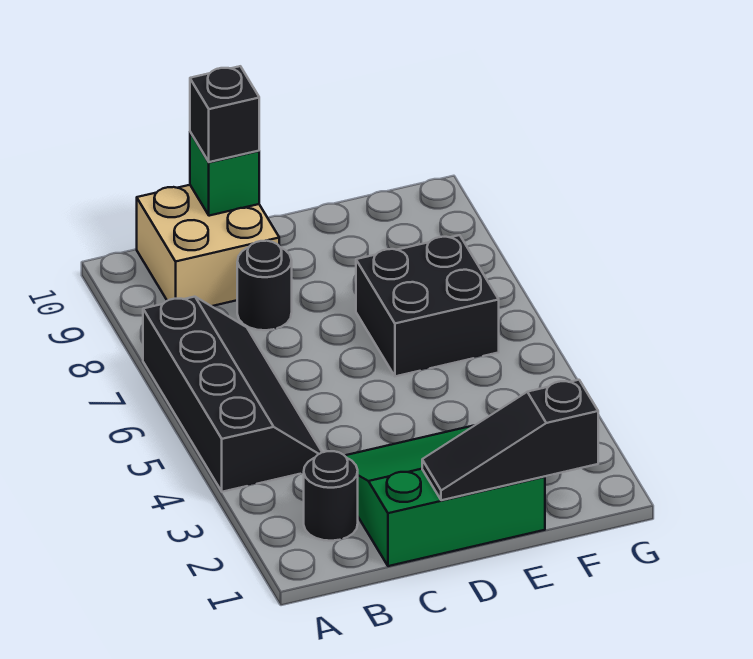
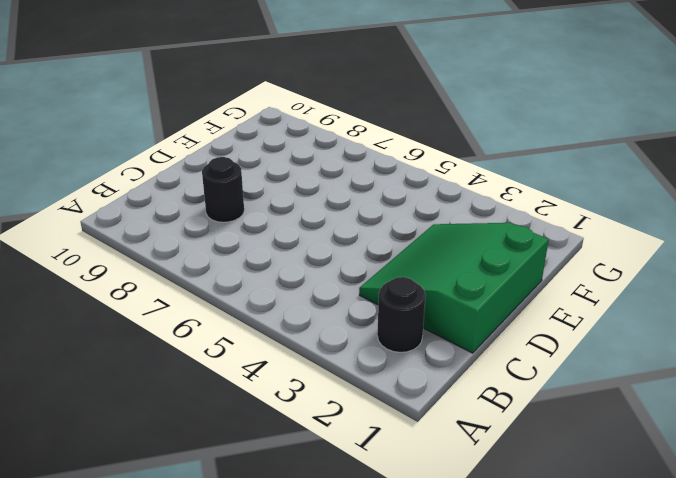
none -> black slope A4:B7 level 1 top A
none -> tan brick B9:C10 level 1

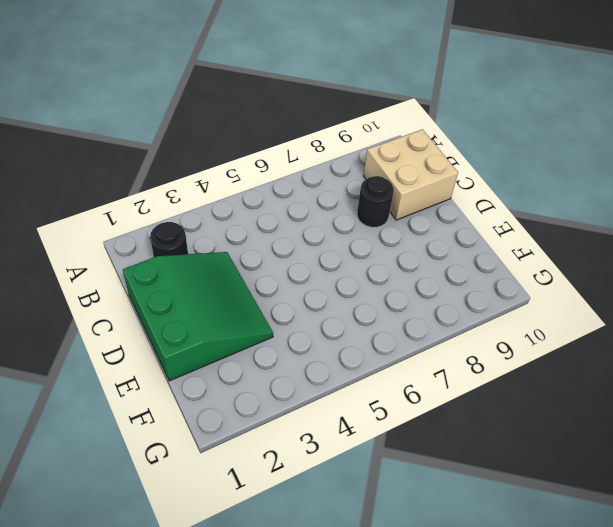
none -> black slope A4:B7 level 1 top A
none -> black brick E6:F7 level 1

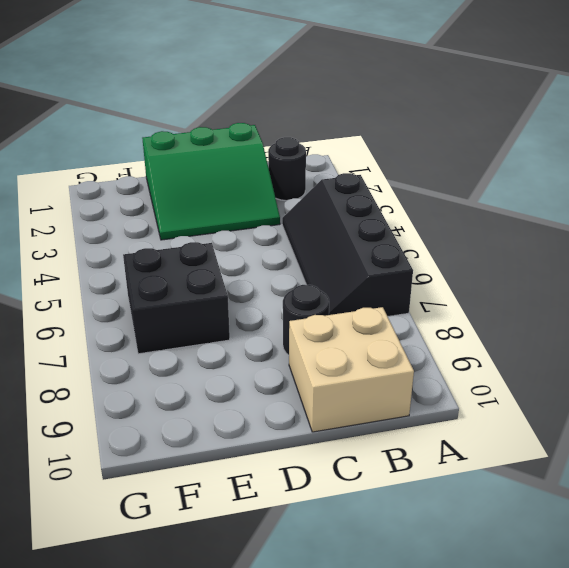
none -> green brick C10 level 2
none -> black slope D1:F1 level 2 top F

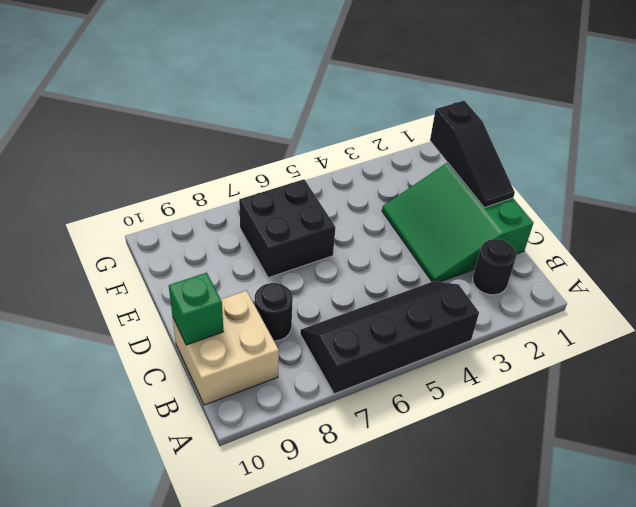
none -> black brick C10 level 3

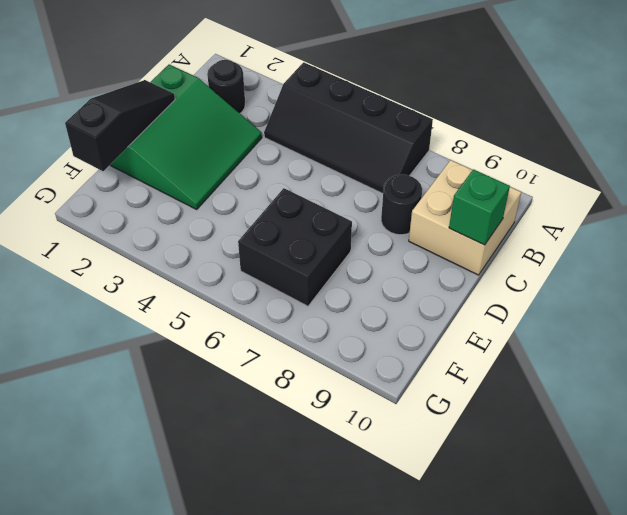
none -> black brick C10 level 3

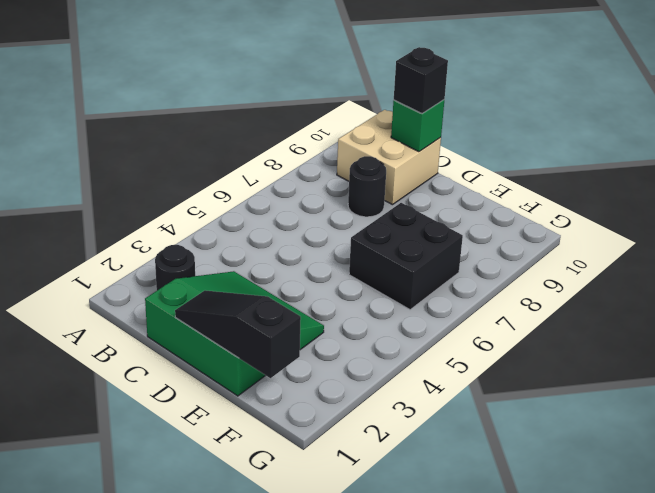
none -> black slope A4:B7 level 1 top A

